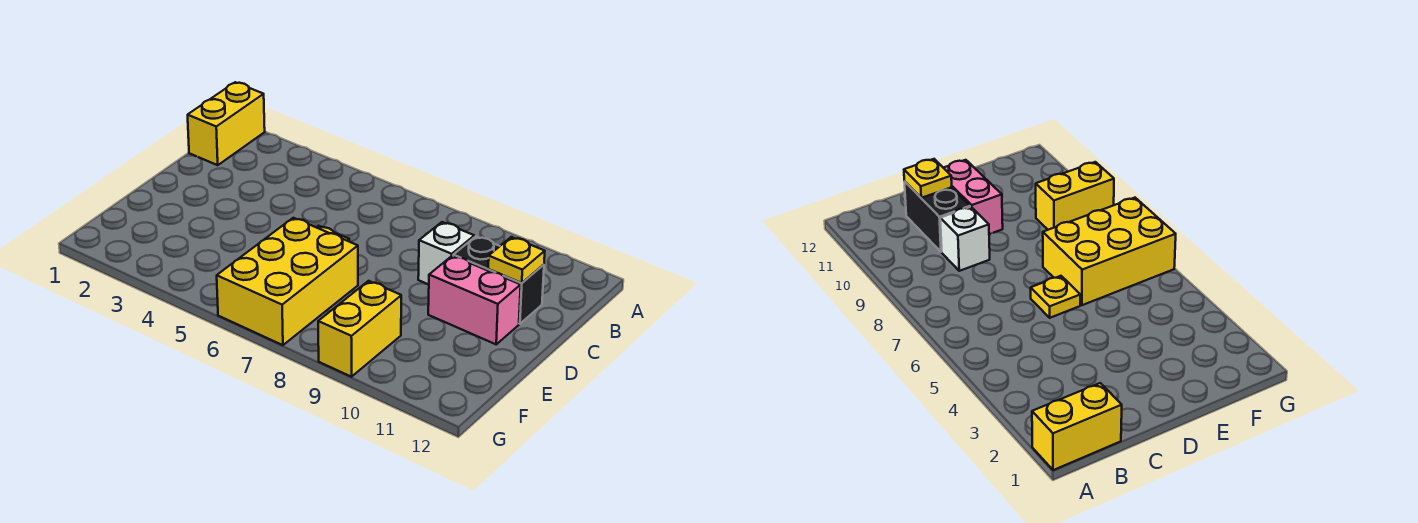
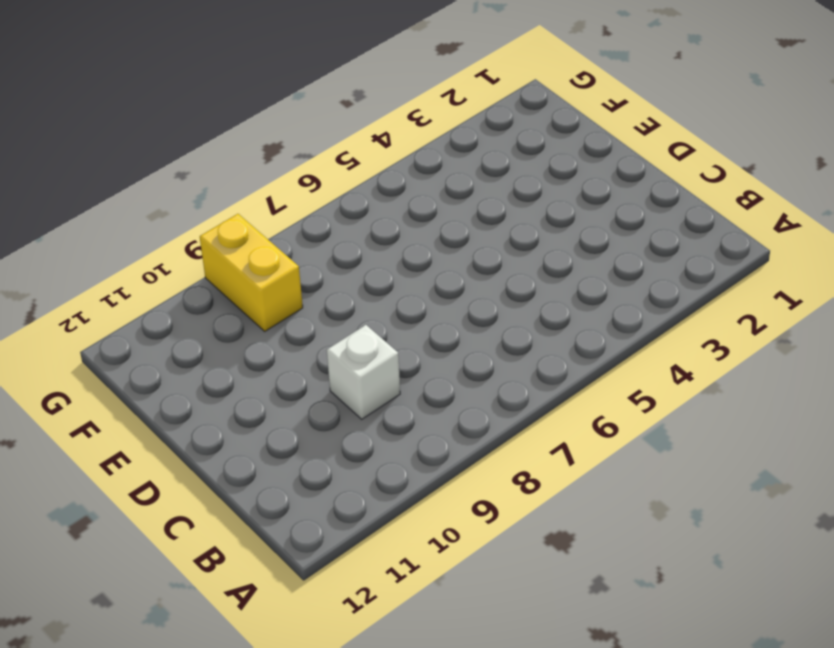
none -> yellow brick A1:B1 level 1
none -> black brick C10:C11 level 1

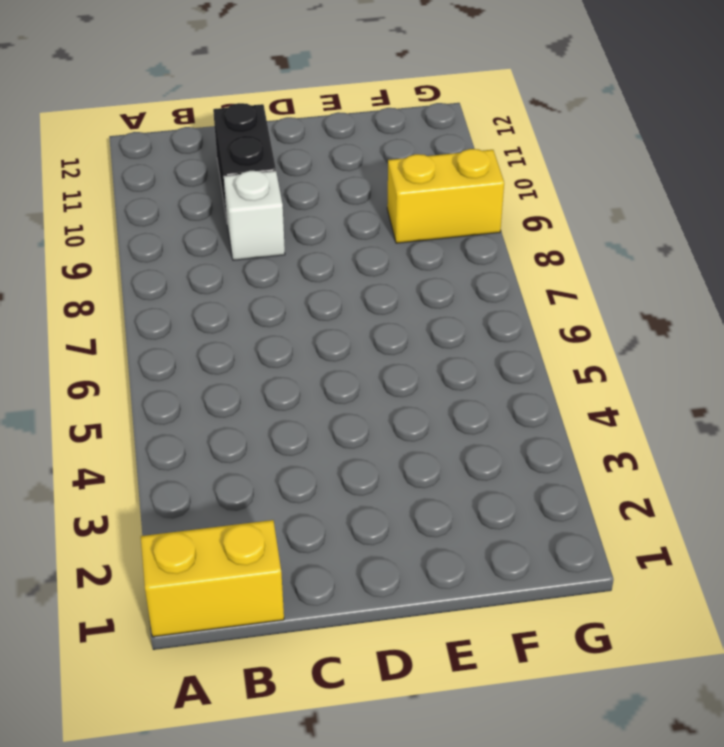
none -> yellow plate D6 level 1
none -> pink brick D10:D11 level 1

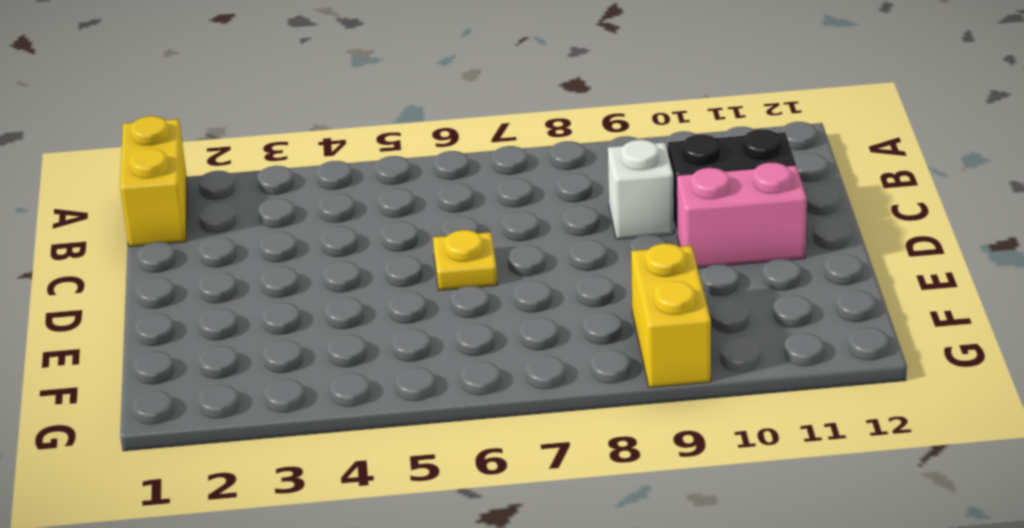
none -> yellow brick E6:G7 level 1
none -> yellow plate C11 level 2

